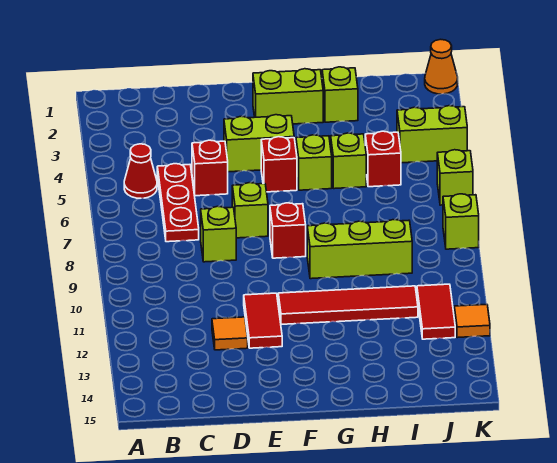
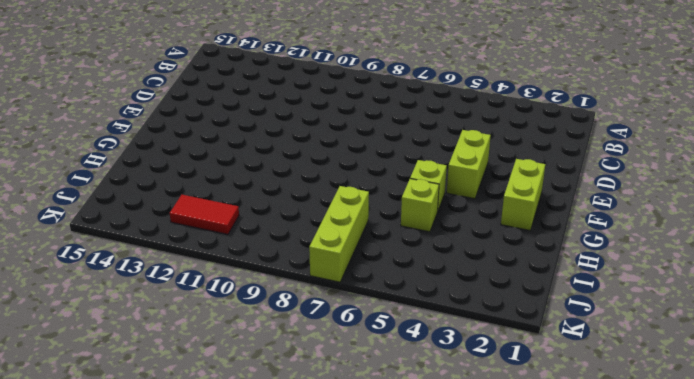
lime brick I7:K7 level 1 -> lime brick G9:I9 level 1
none -> red cone B5 level 1
none -> red plate C5:C7 level 1
none -> red brick D5 level 1

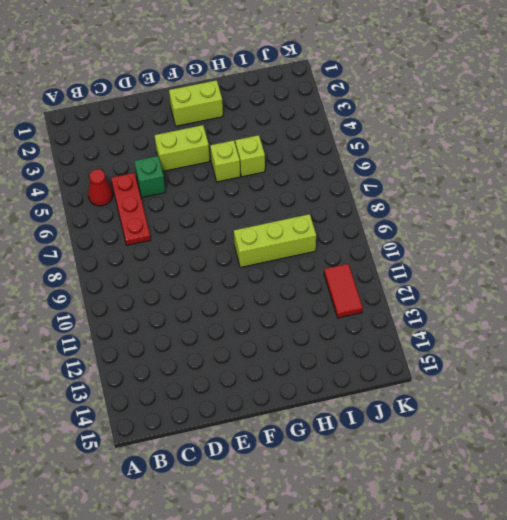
green brick D5 level 1 -> red brick D5 level 1
none -> lime brick D8 level 1
none -> orange tile D12 level 1
none -> lime brick E7 level 1

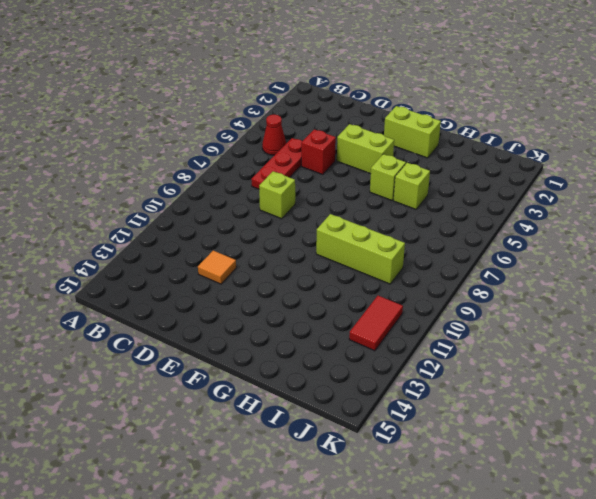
none -> lime brick E7 level 1
none -> red tile E11:E12 level 1
none -> red brick F5 level 1

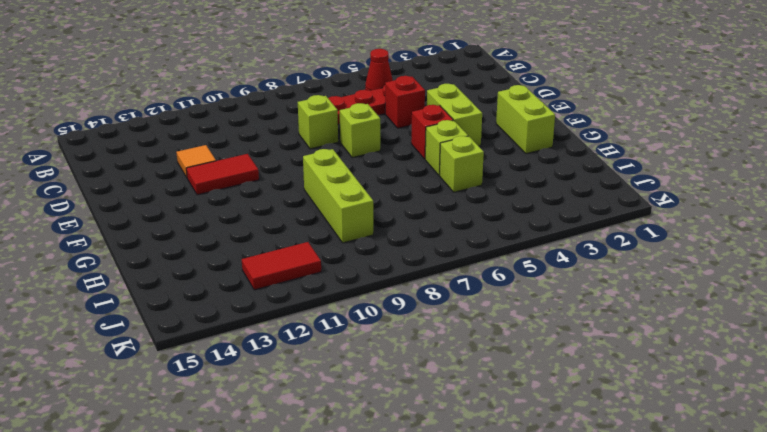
none -> red brick F8 level 1
none -> red tile F11:I11 level 1
none -> lime brick H2 level 1

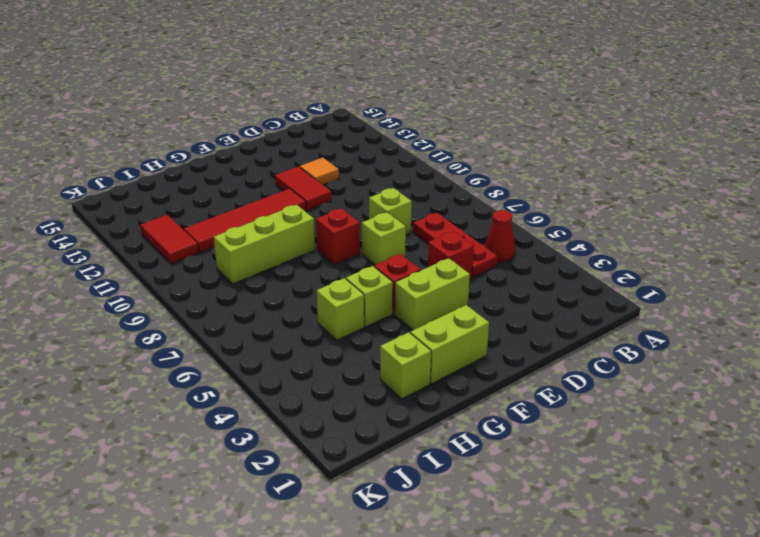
none -> red brick I5 level 1
none -> lime brick J4:K4 level 1
none -> orange cone K1 level 1

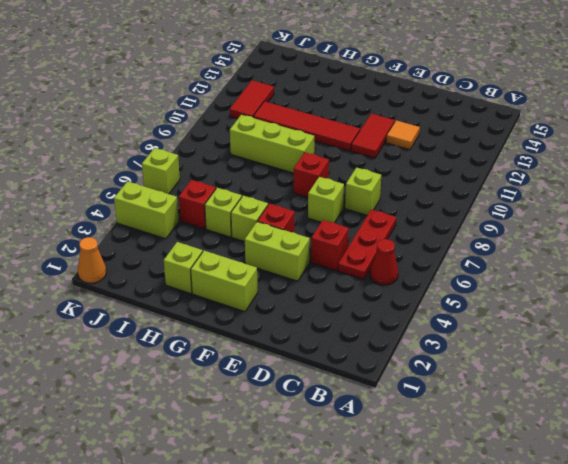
none -> lime brick K8 level 1
none -> orange tile K12 level 1

